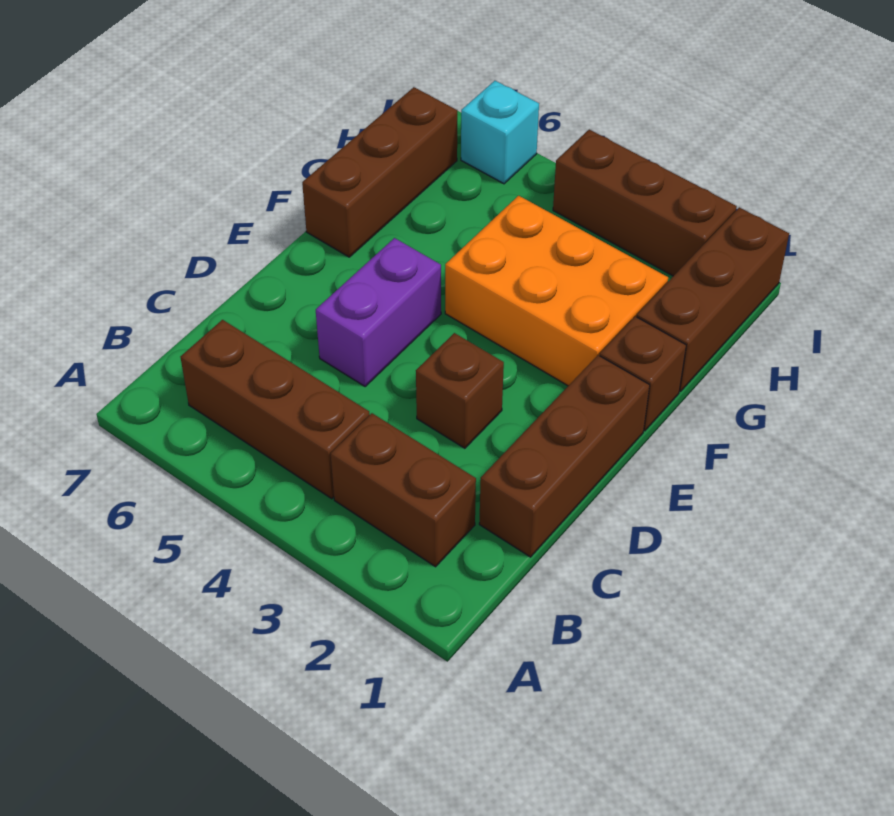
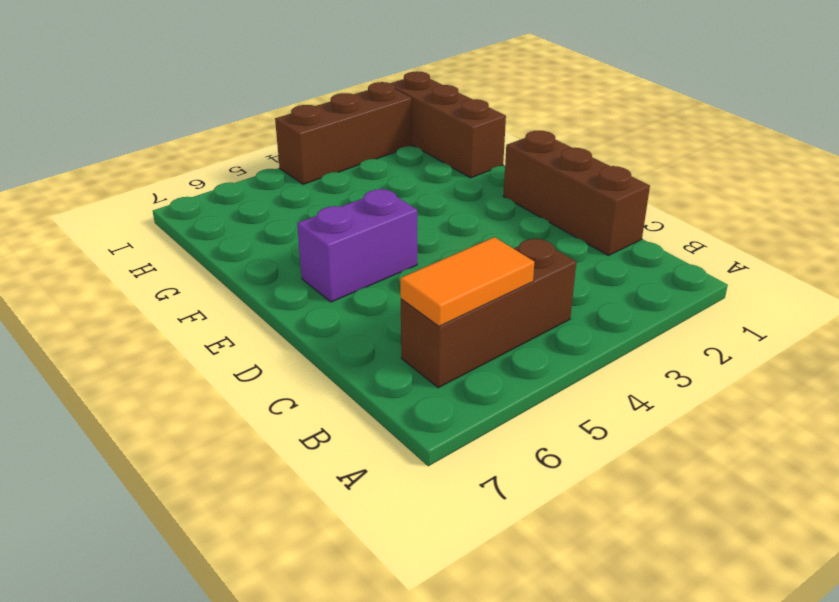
orange tile B5:B6 level 2 -> none
purple brick E5:E6 level 1 -> purple brick D5:E5 level 1
none -> brown brick B2:B3 level 1
none -> brown brick D3 level 1

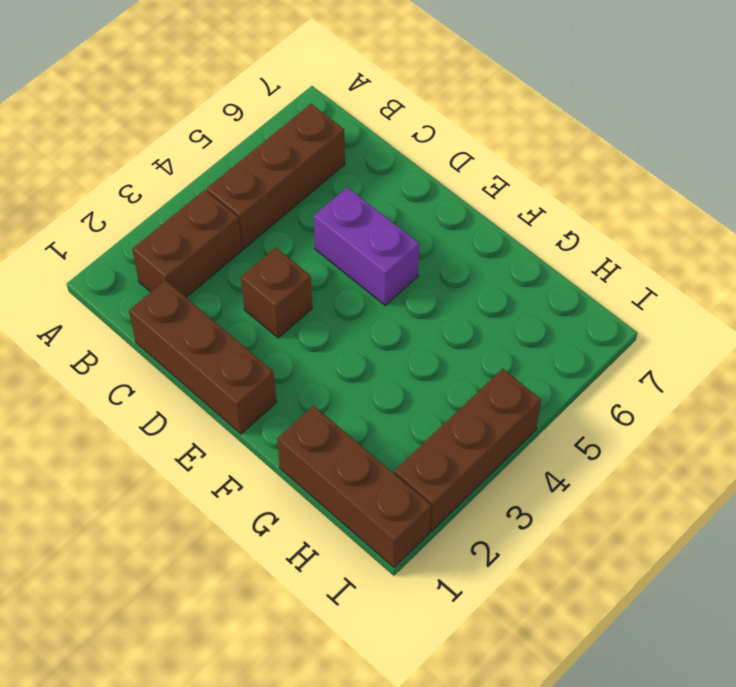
none -> brown brick F1 level 1
none -> orange brick F2:G4 level 1

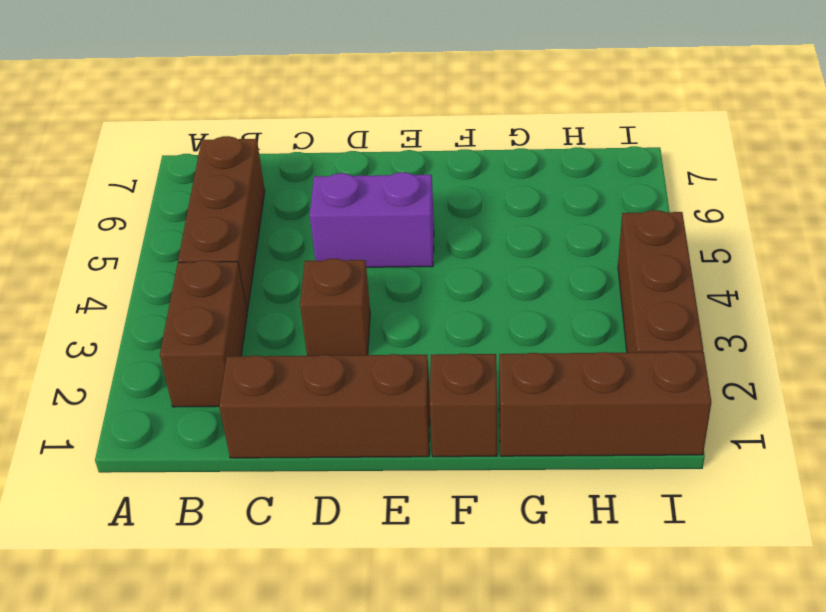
none -> orange brick F2:G4 level 1
none -> brown brick F7:H7 level 1

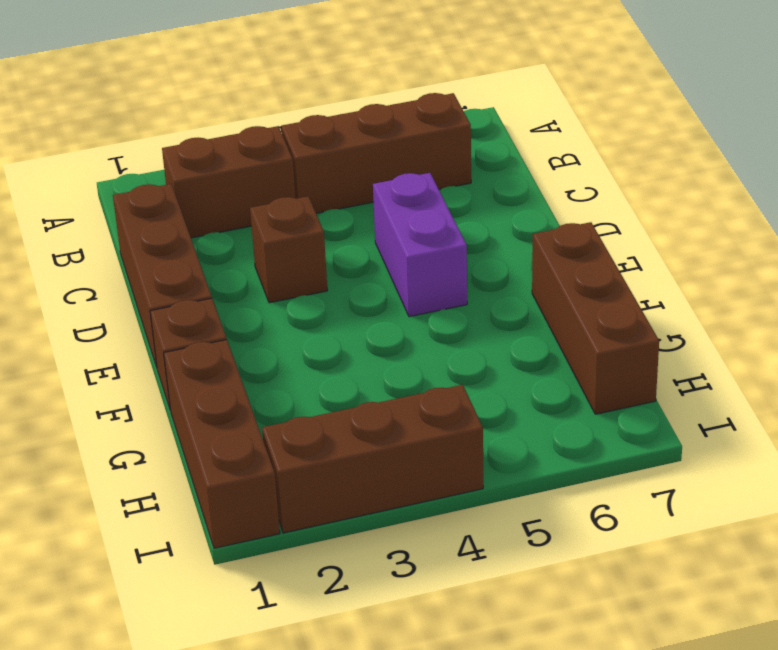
none -> orange brick F2:G4 level 1
none -> cyan brick I6 level 1

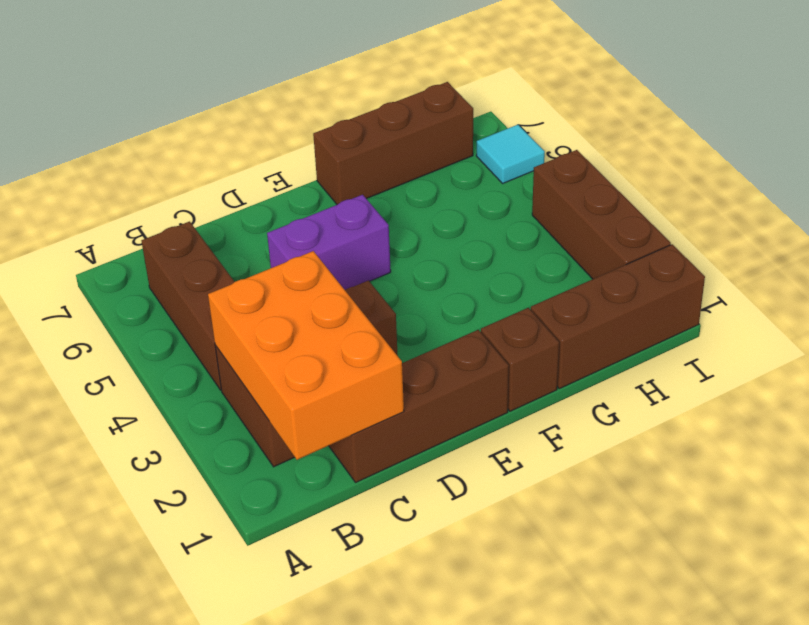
orange brick B1:C3 level 2 -> orange brick F2:G4 level 1
cyan tile I6 level 1 -> cyan brick I6 level 1

